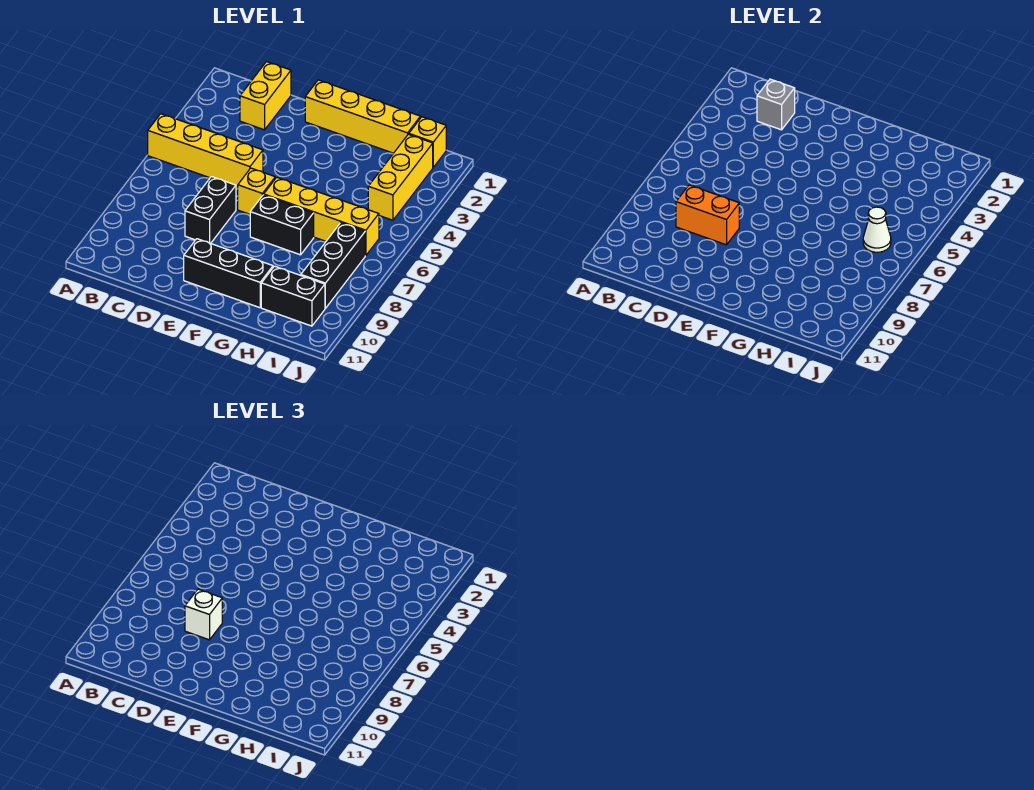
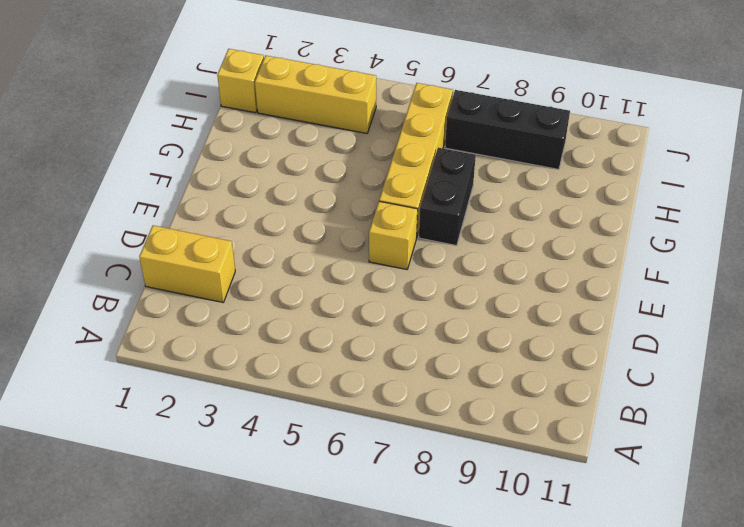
none -> yellow brick A5:D5 level 1
none -> black brick D7:D8 level 1
none -> yellow brick E1:H1 level 1

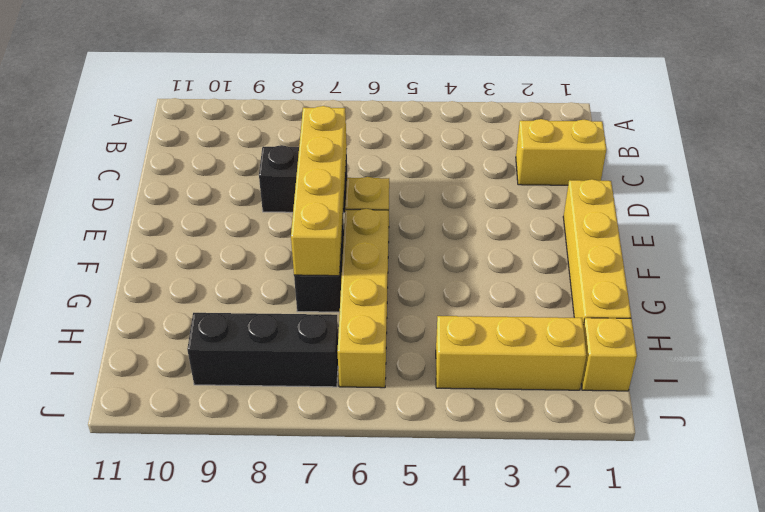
yellow brick D7:G7 level 2 -> yellow brick A5:D5 level 1
none -> black brick E10:G10 level 1
none -> black brick H10:I10 level 1
none -> grey brick C2 level 2

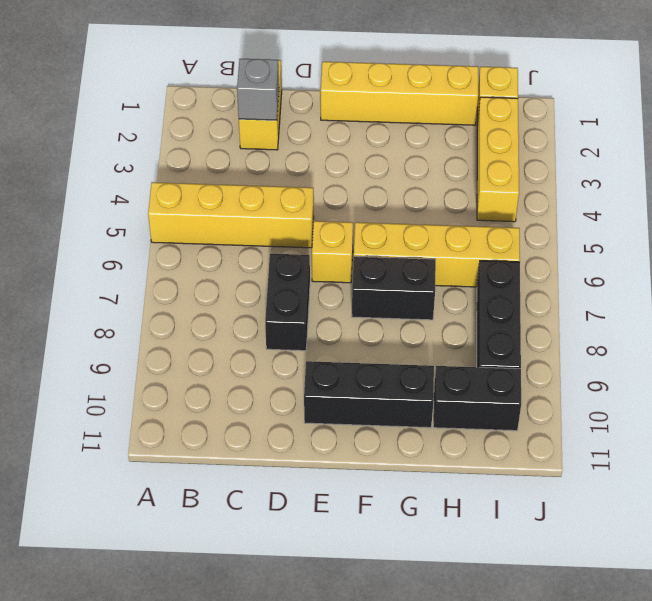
none -> orange brick C8:D8 level 2
none -> white cone I6 level 2
none -> white brick D8 level 3

